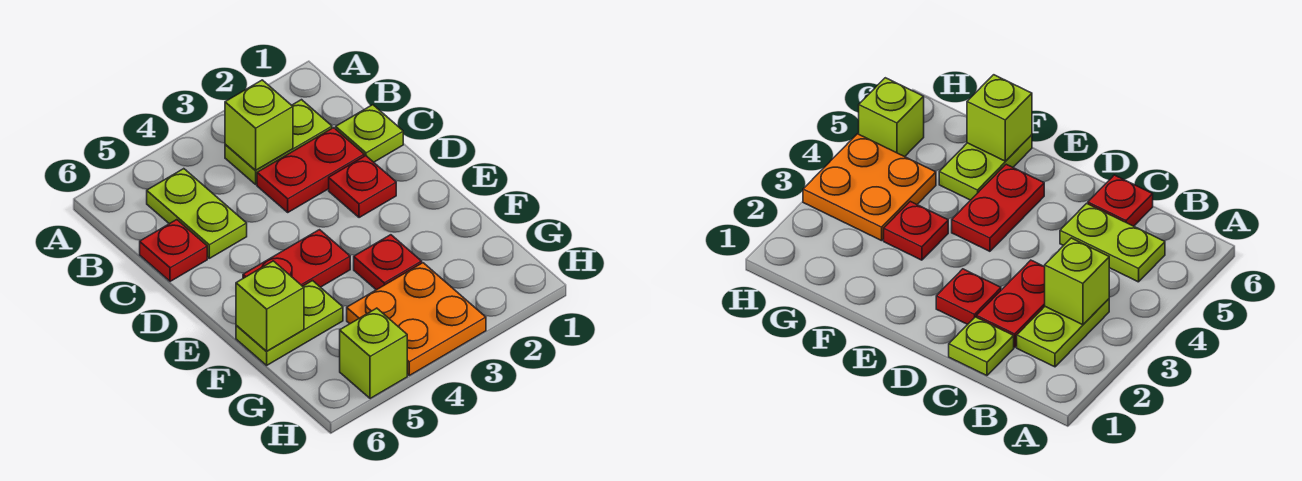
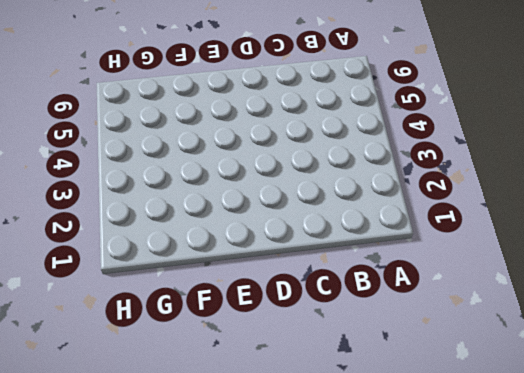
none -> lime plate B2:B3 level 1
none -> lime plate B5:C5 level 1
none -> lime plate C1 level 1

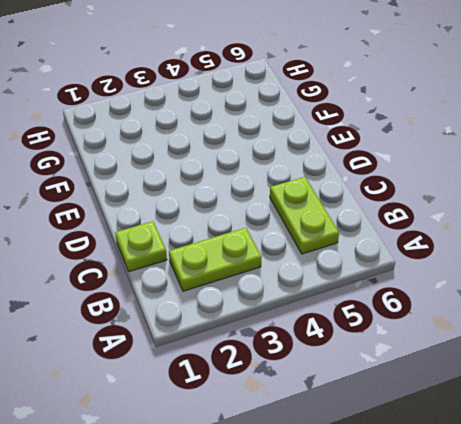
none -> red plate C2:C3 level 1
none -> red plate C6 level 1
none -> red plate D2 level 1

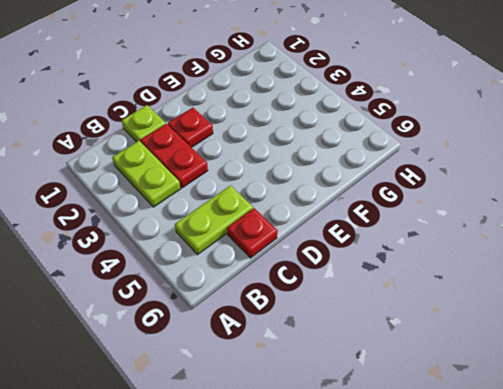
none -> red plate E4:E5 level 1
none -> red plate F3 level 1
none -> lime plate F5:F6 level 1

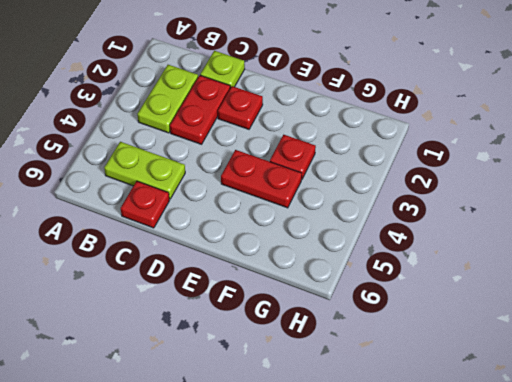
red plate E4:F4 level 1 -> red plate E4:E5 level 1
none -> lime plate F5:F6 level 1
none -> orange plate G3:H4 level 1
none -> lime brick H5 level 1

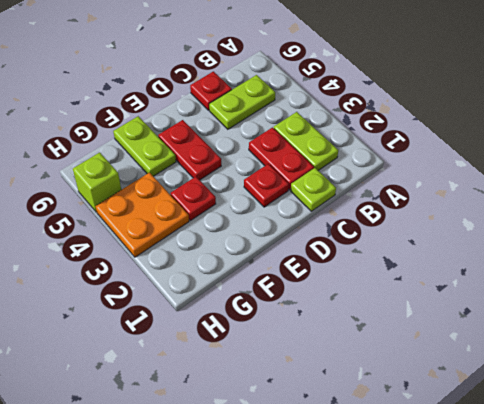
none -> lime brick B3 level 2
none -> lime brick F6 level 2

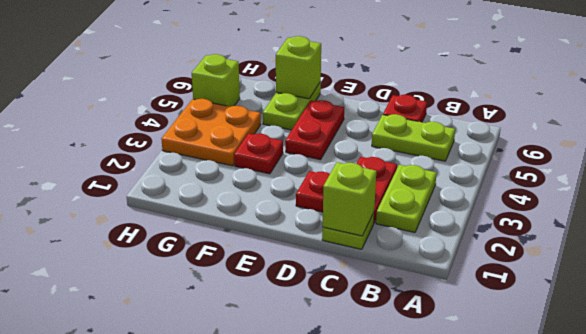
lime brick C1 level 2 -> lime brick B3 level 2

